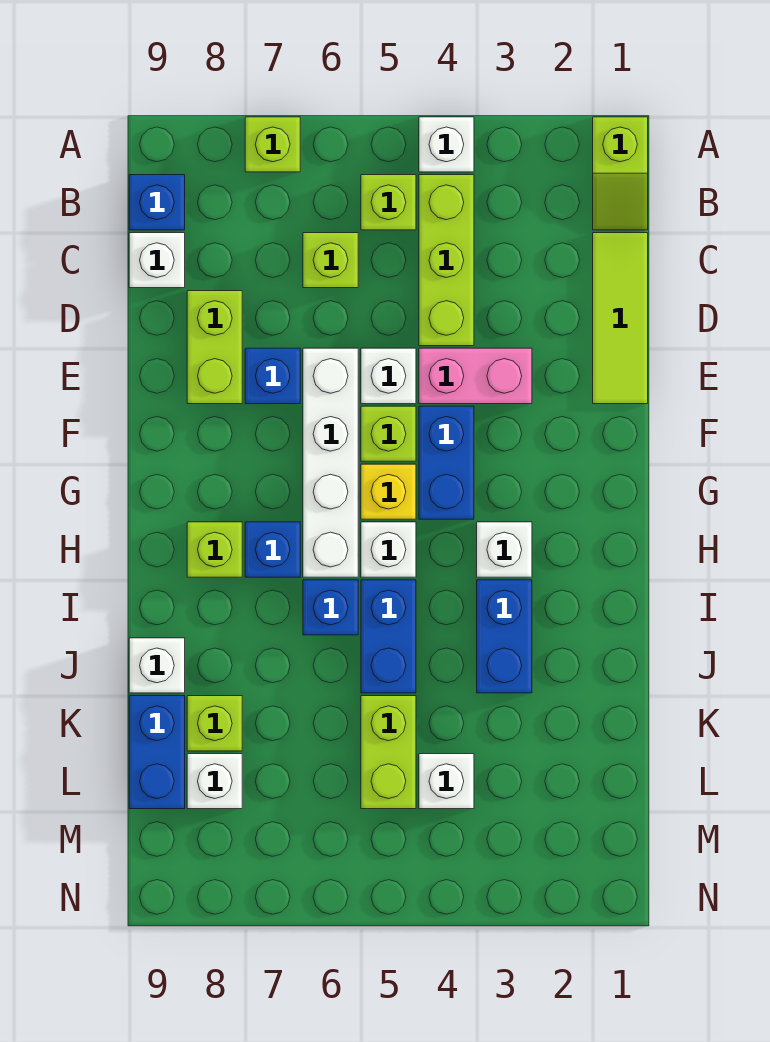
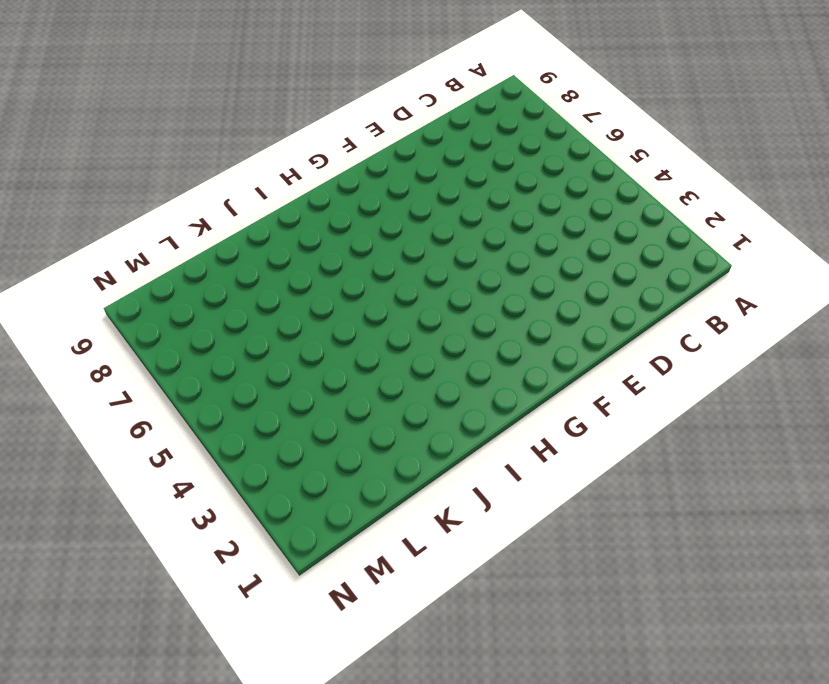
none -> lime slope A1:B1 level 1 top A
none -> white brick A4 level 1
none -> lime brick A7 level 1
none -> lime brick B4:D4 level 1

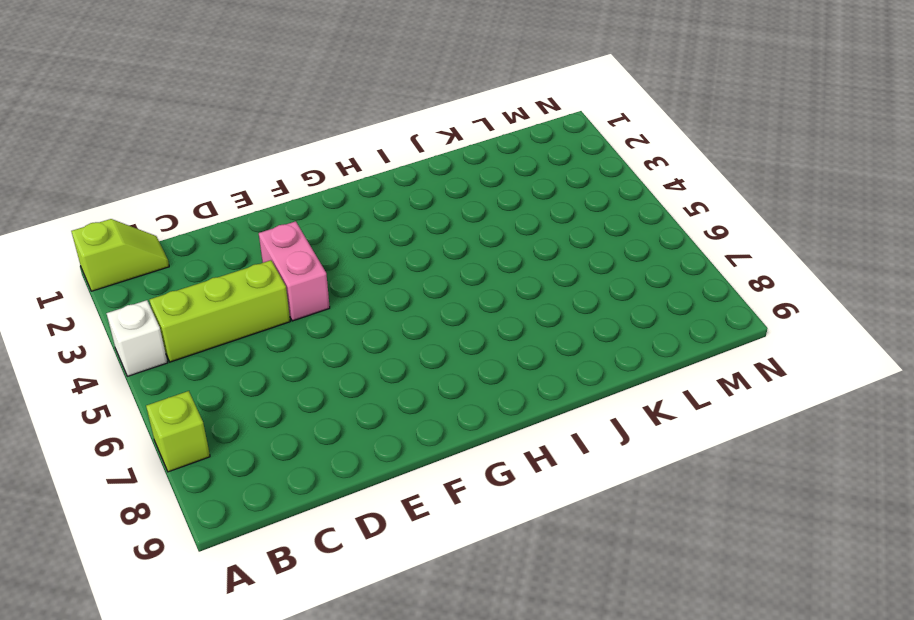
none -> lime brick B5 level 1
none -> blue brick B9 level 1
none -> lime tile C1:E1 level 1
none -> lime brick C6 level 1

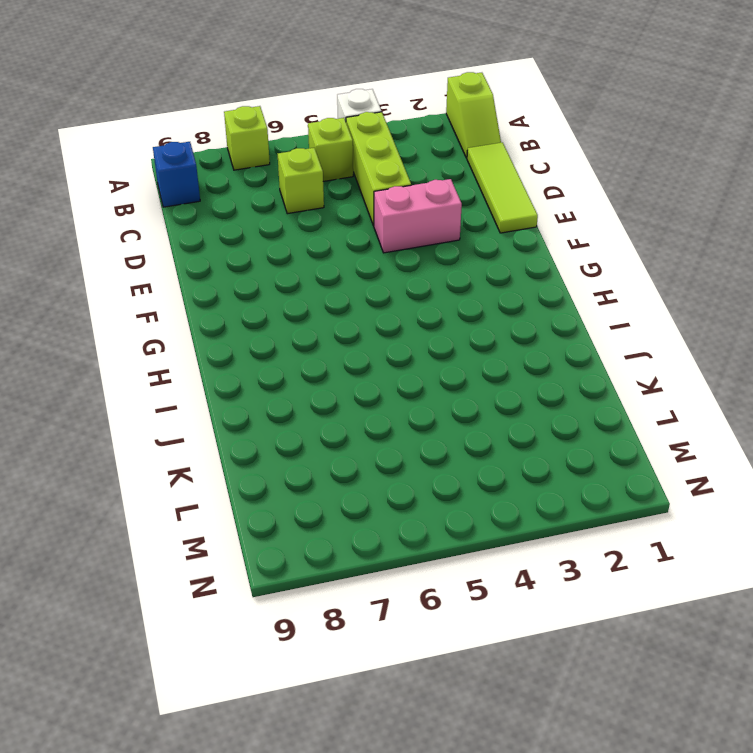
none -> white brick C9 level 1
none -> lime brick D8:E8 level 1
none -> white brick E5 level 1
none -> white brick E6:H6 level 1

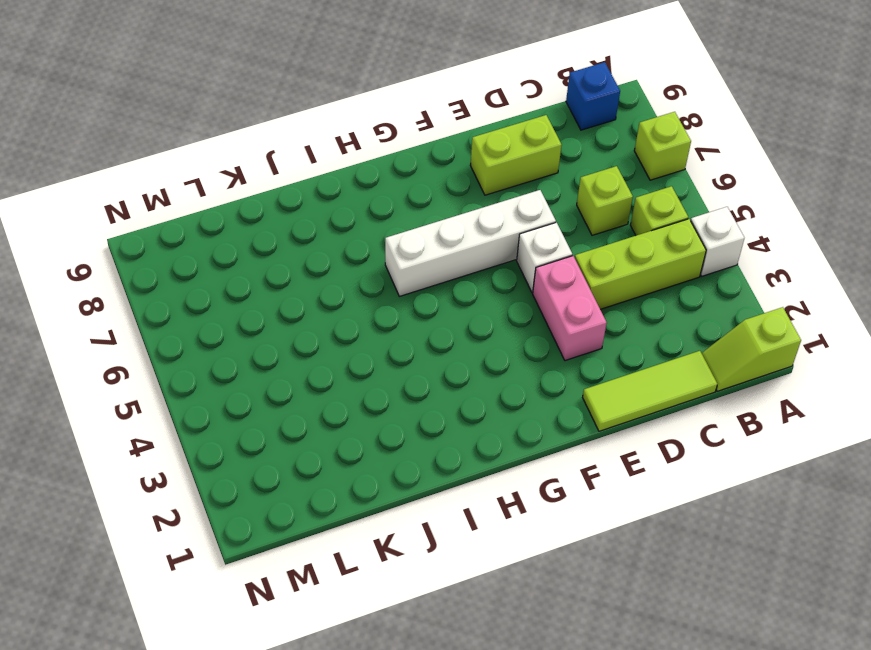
none -> white brick C9 level 1
none -> blue brick E7 level 1
none -> blue brick F4:G4 level 1
none -> lime brick F5 level 1

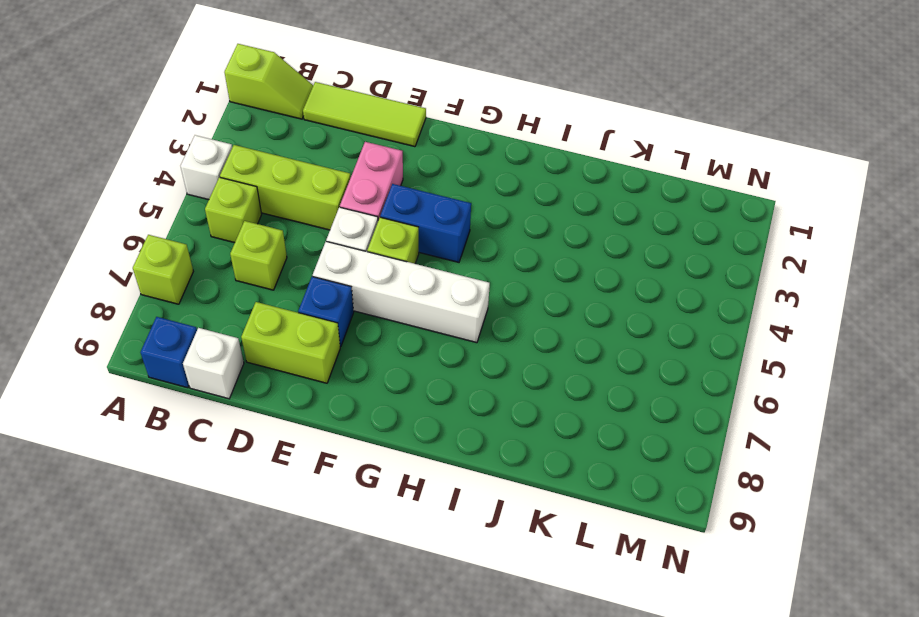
none -> yellow brick G5 level 1
none -> white brick H3 level 1
none -> white brick H5 level 1
none -> blue brick H7 level 1

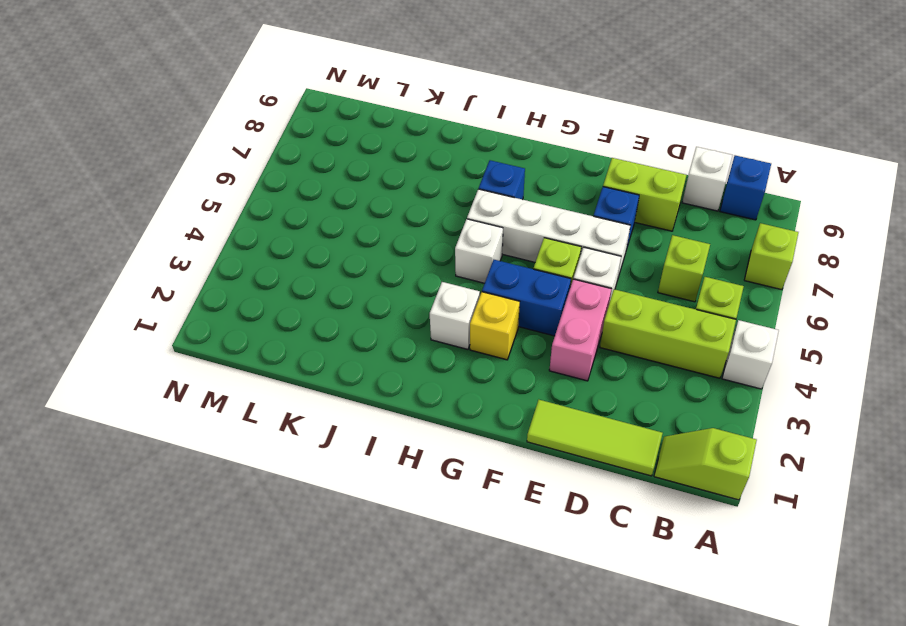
yellow brick G3 level 1 -> yellow brick G5 level 1
none -> lime brick H8 level 1
none -> blue brick I3:J3 level 1
none -> blue brick I5:J5 level 1
none -> blue brick I6 level 1

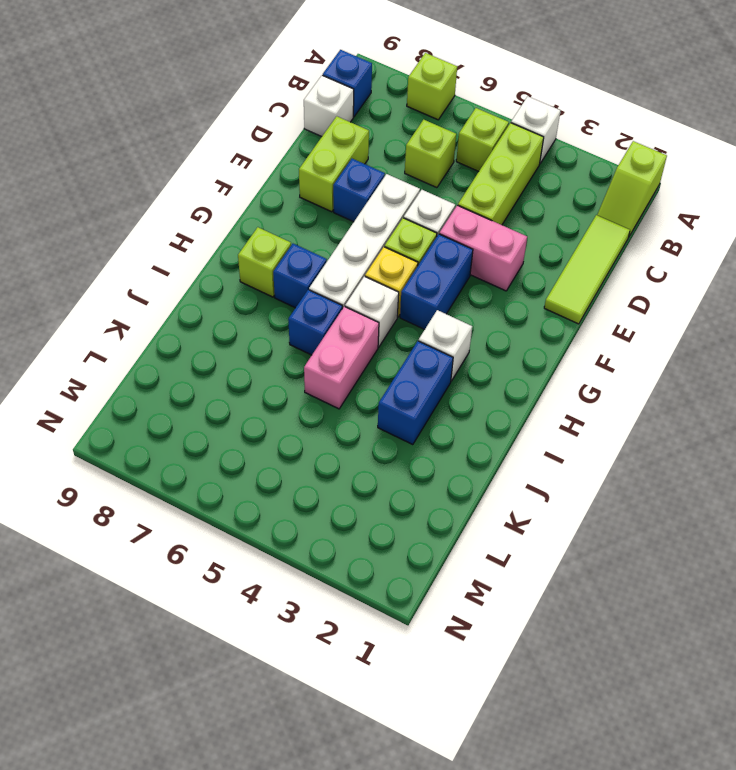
pink brick I5:J5 level 1 -> blue brick I5:J5 level 1
none -> white brick J9 level 1
none -> lime brick K5:L5 level 1
none -> lime brick K8 level 1
none -> blue brick K9:L9 level 1

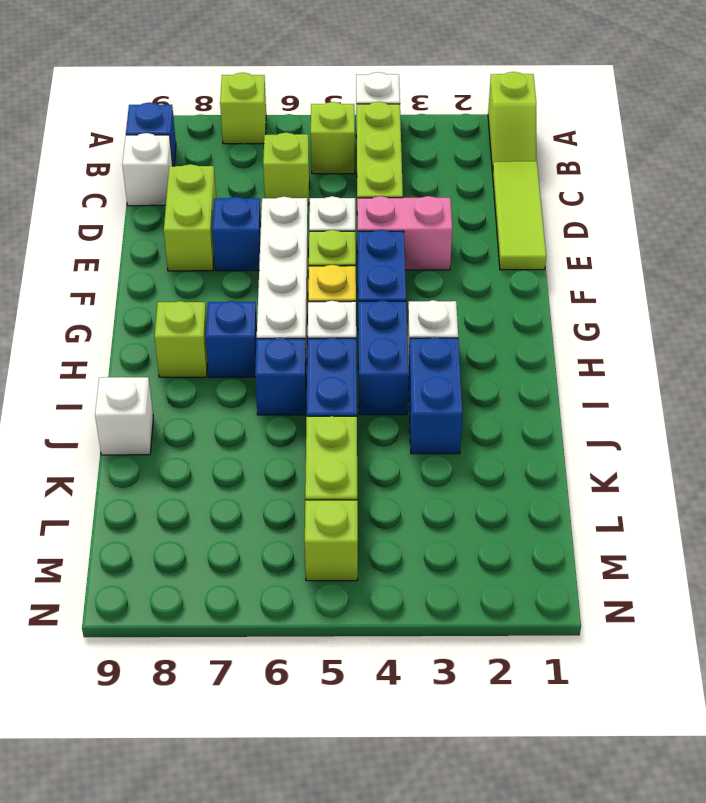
blue brick H4:I4 level 1 -> blue brick K9:L9 level 1
lime brick M5 level 1 -> lime brick K8 level 1
none -> white brick L4 level 1
none -> white brick L8 level 1

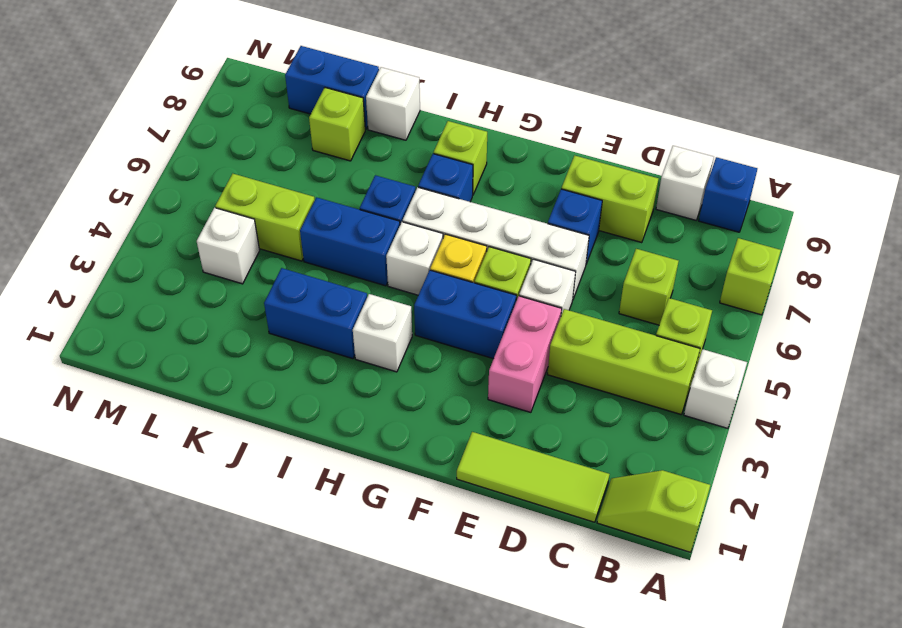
none -> white brick L8 level 1

